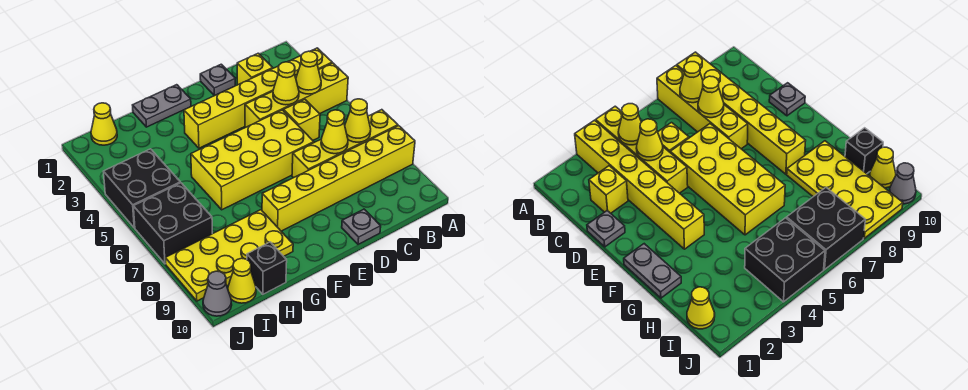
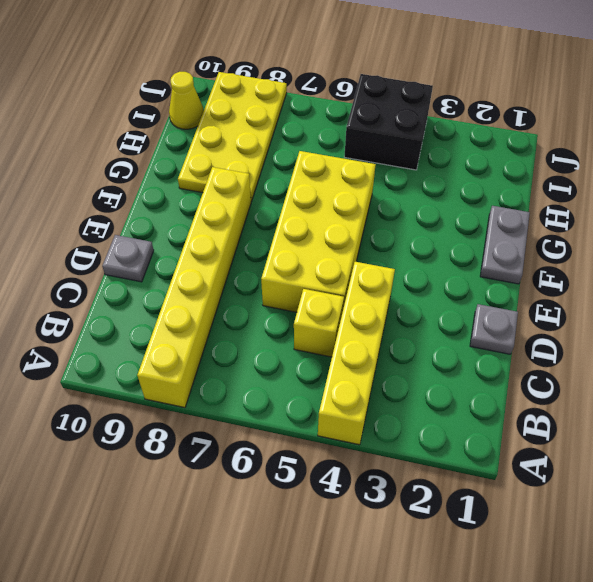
none -> yellow brick A3:F3 level 1
none -> yellow brick A7:D7 level 1
none -> yellow brick C2 level 1

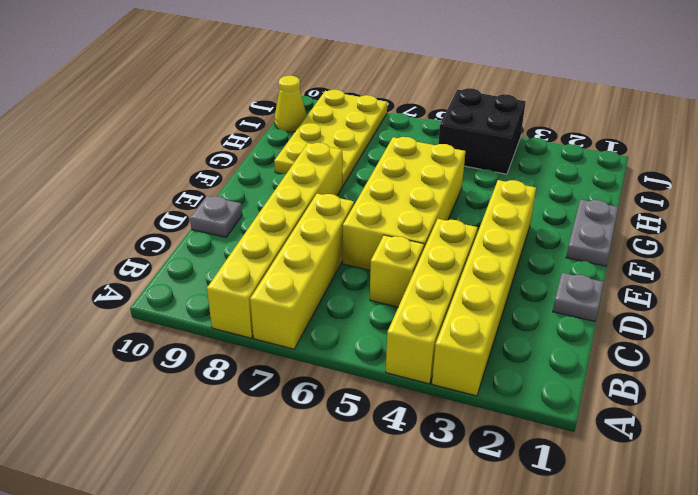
none -> yellow brick C2 level 1
none -> black brick H10 level 1
none -> yellow cone I1 level 1

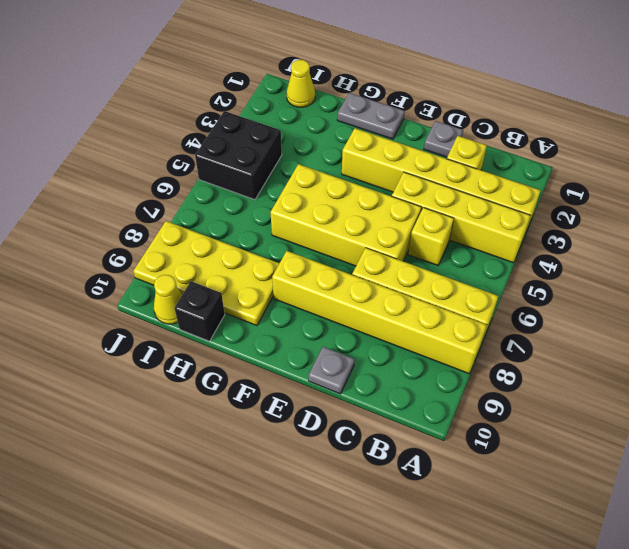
none -> black brick I6:J7 level 1
none -> grey cone J10 level 1
none -> yellow cone B4 level 2

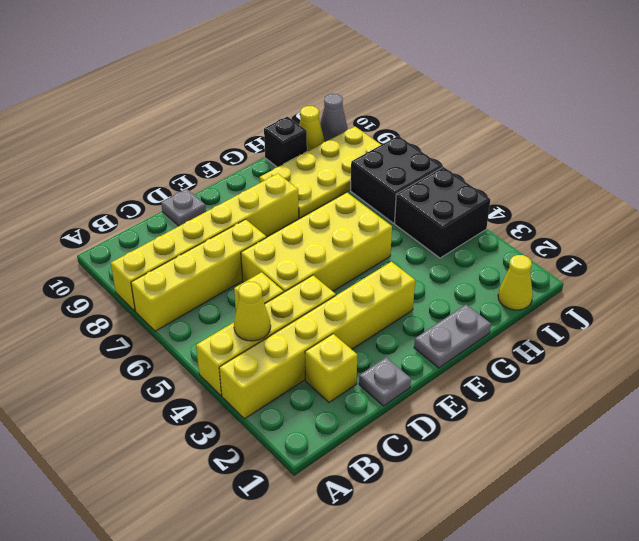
none -> yellow cone B7 level 2
none -> yellow cone C4 level 2
none -> yellow cone C7 level 2

